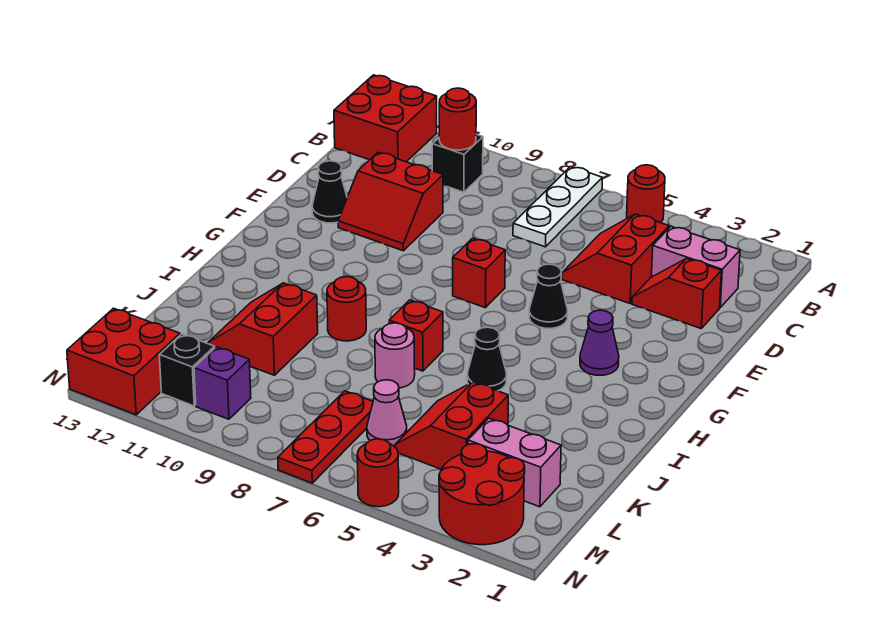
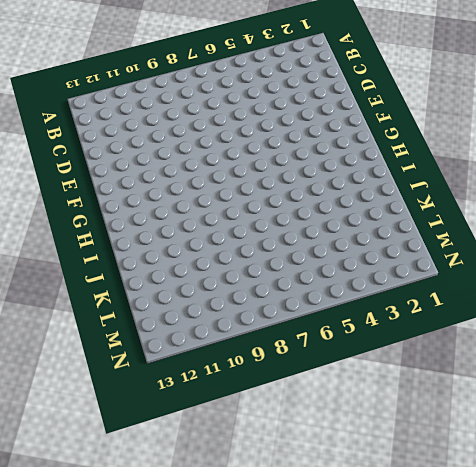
none -> red round brick A5 level 1
none -> white plate A7:C7 level 1
none -> red brick A12:B13 level 1

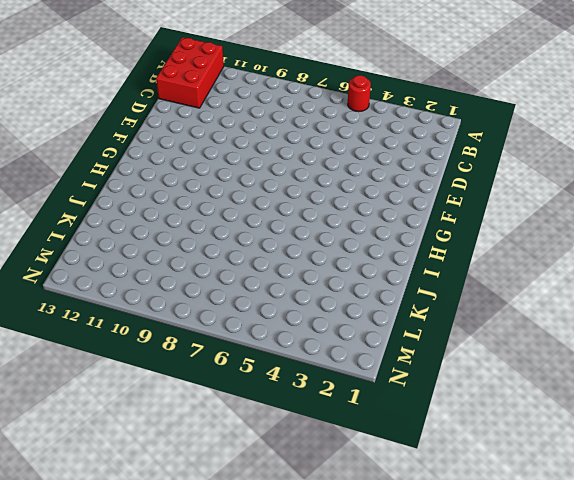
red brick A12:C13 level 1 -> red brick A12:B13 level 1
none -> white plate A7:C7 level 1
none -> black brick B10 level 1
none -> pink brick C2:C3 level 1

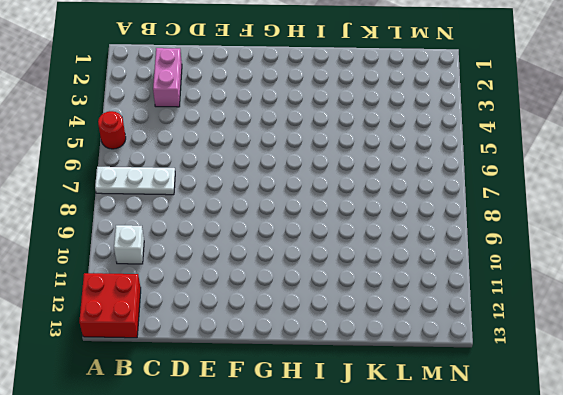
white brick B10 level 1 -> black brick B10 level 1
none -> red slope C4:D5 level 1 top 4
none -> red slope D2:D3 level 1 top 2
none -> red slope D10:E11 level 1 top D

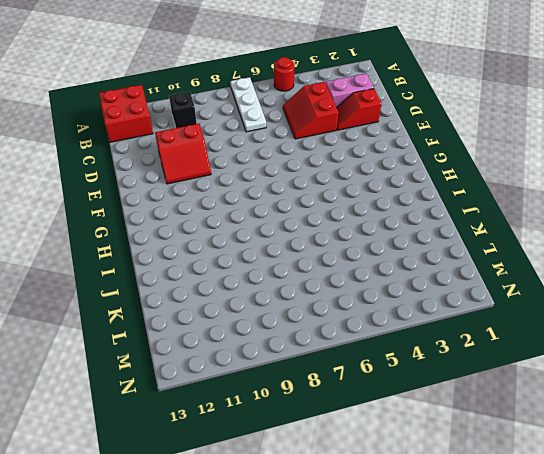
none -> black cone E12 level 1
none -> black cone F5 level 1
none -> red brick F7 level 1

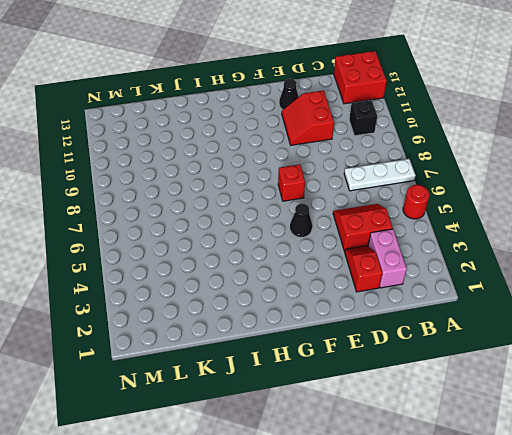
none -> purple cone G3 level 1
none -> black cone I5 level 1
none -> red brick I7 level 1

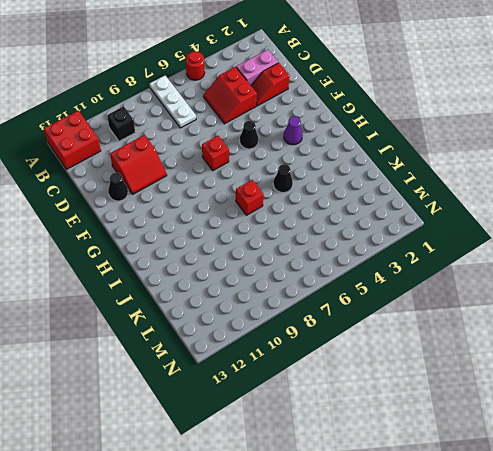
none -> red round brick I9 level 1
none -> pink round brick J7 level 1
none -> red slope J10:K11 level 1 top 10

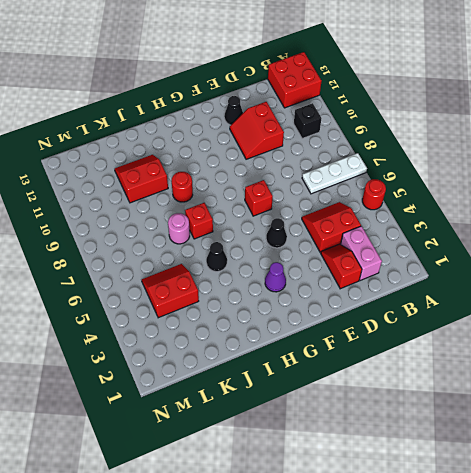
none -> pink brick L2:L3 level 1
none -> pink cone L6 level 1
none -> red plate L7:N7 level 1

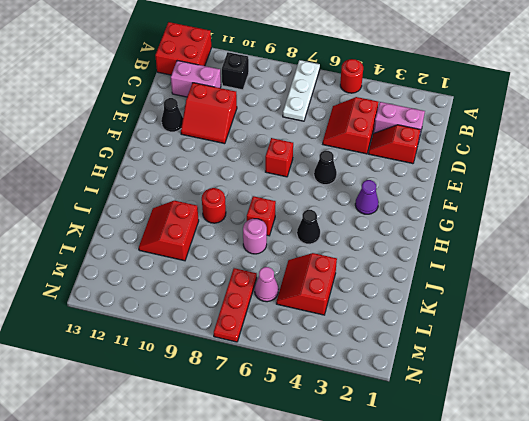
pink brick C11:C12 level 1 -> pink brick L2:L3 level 1
none -> red round brick M2:N3 level 1
none -> purple brick M10 level 1
none -> black brick M11 level 1

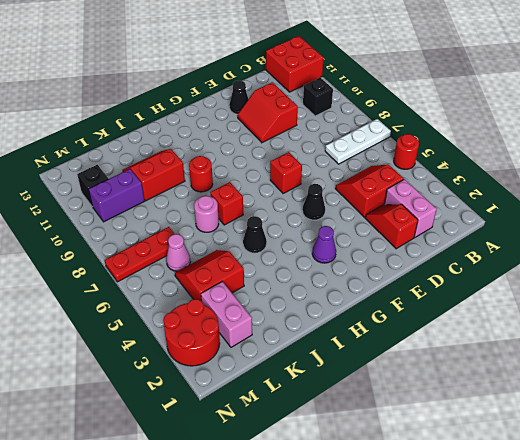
purple brick L10:M10 level 1 -> purple brick M10 level 1
none -> red brick M12:N13 level 1
none -> red round brick N5 level 1
none -> red round brick B10 level 2

